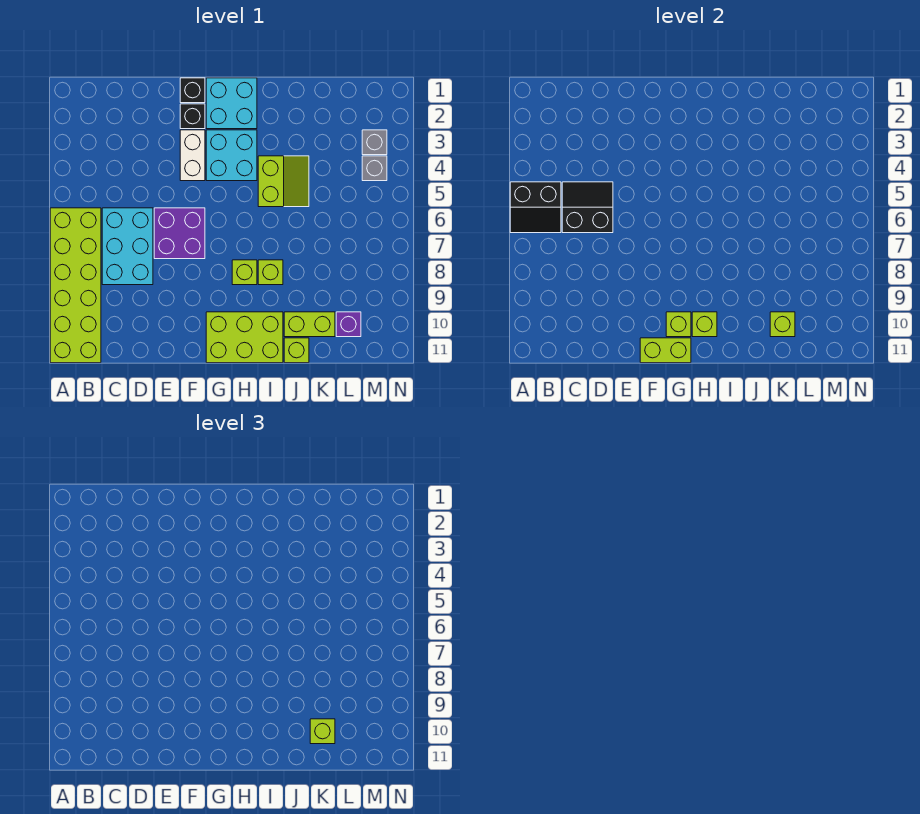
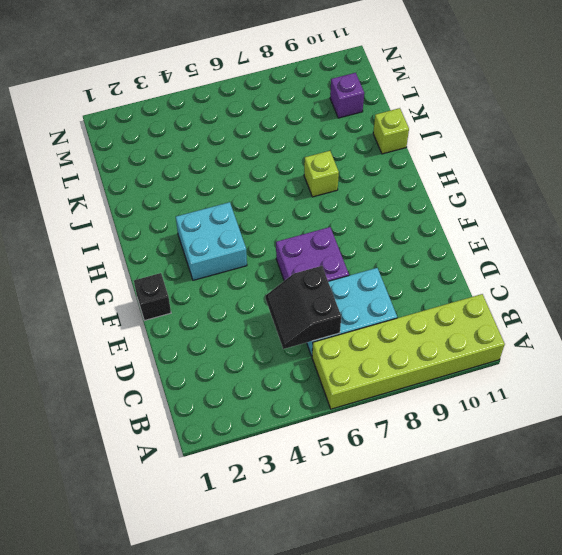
none -> black brick F2 level 1
none -> white brick F3:F4 level 1
none -> cyan brick G1:H2 level 1

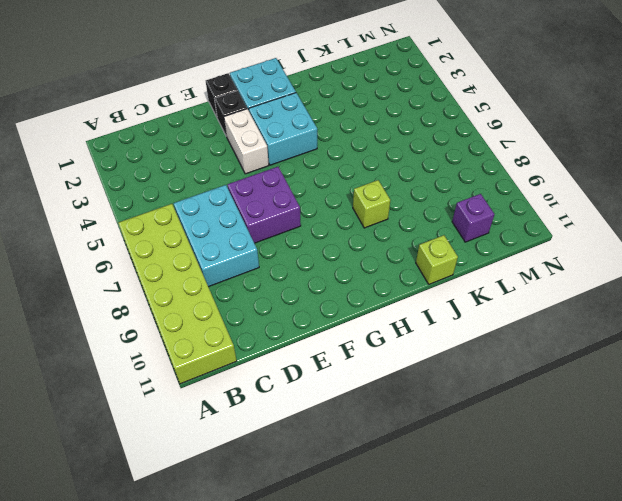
none -> lime brick G10:I11 level 1
none -> lime brick H8 level 1
none -> lime slope I4:J5 level 1 top I

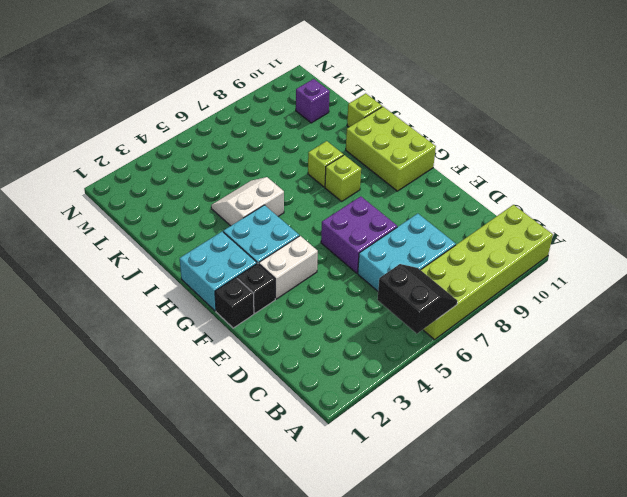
white slope I4:J5 level 1 top I -> lime slope I4:J5 level 1 top I
none -> lime brick J10:K10 level 1
none -> grey brick M3 level 1
none -> grey brick M4 level 1

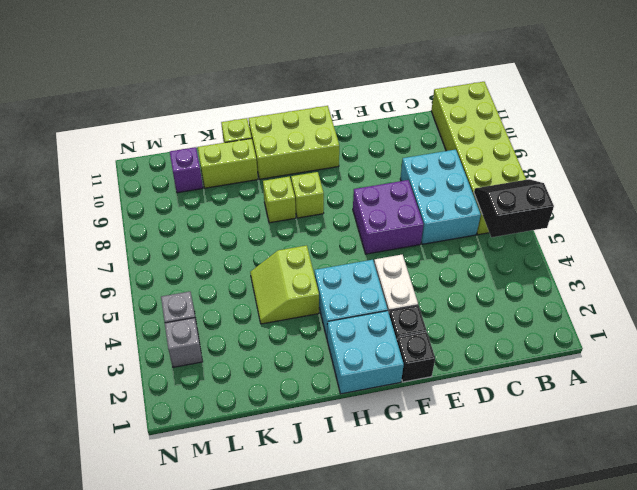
none -> black slope C5:D6 level 2 top 6
none -> lime brick F11:G11 level 2
none -> lime brick G10 level 2

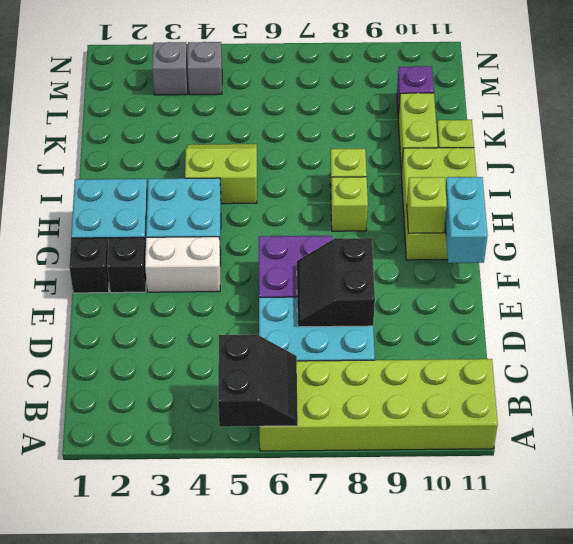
black slope D7:E8 level 2 top 8 -> black slope C5:D6 level 2 top 6
cyan brick F11:G11 level 2 -> lime brick F11:G11 level 2
none -> lime brick H10 level 2
none -> lime brick K10 level 2
none -> lime brick K10 level 3

